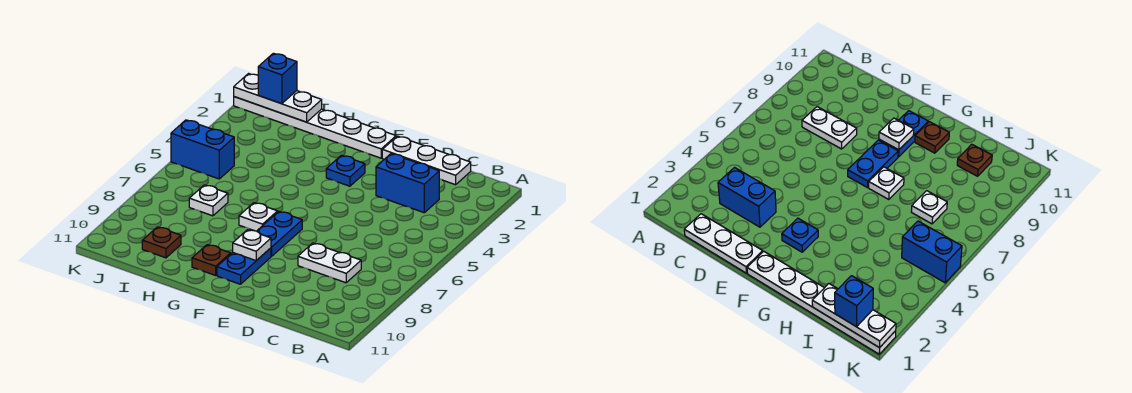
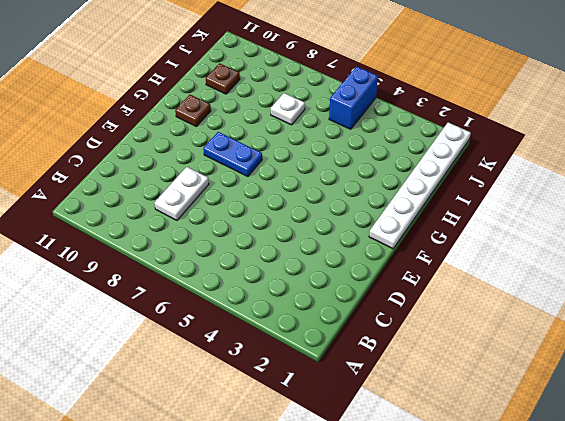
none -> white plate C1:E1 level 1
none -> blue brick C3:D3 level 1
none -> blue plate F3 level 1

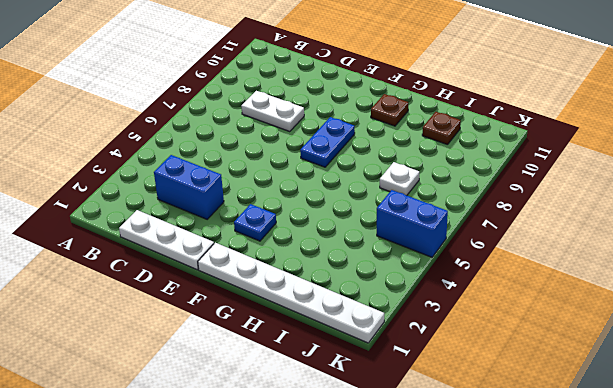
none -> blue plate F9:F10 level 1
none -> white plate G7 level 1
none -> white plate F9 level 2

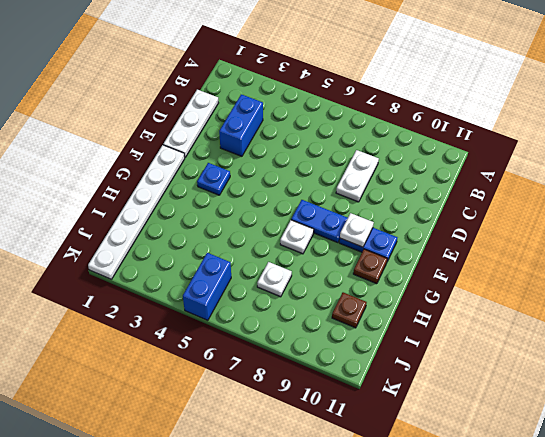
none -> white plate I1:K1 level 2
none -> blue brick J1 level 3

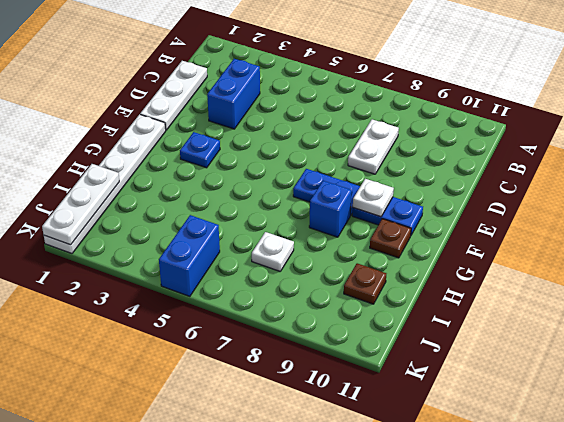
blue brick G8 level 1 -> blue brick J1 level 3
none -> white plate G7 level 1

